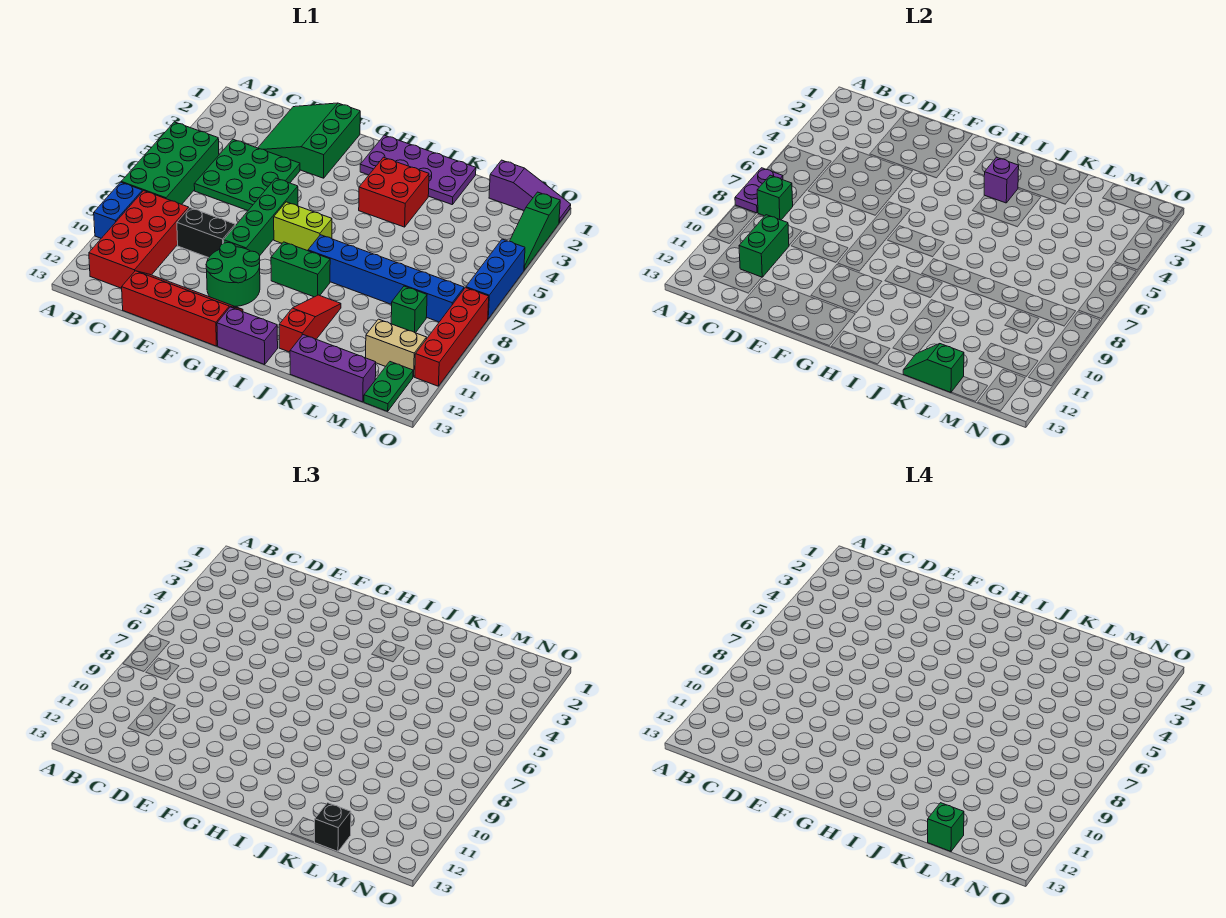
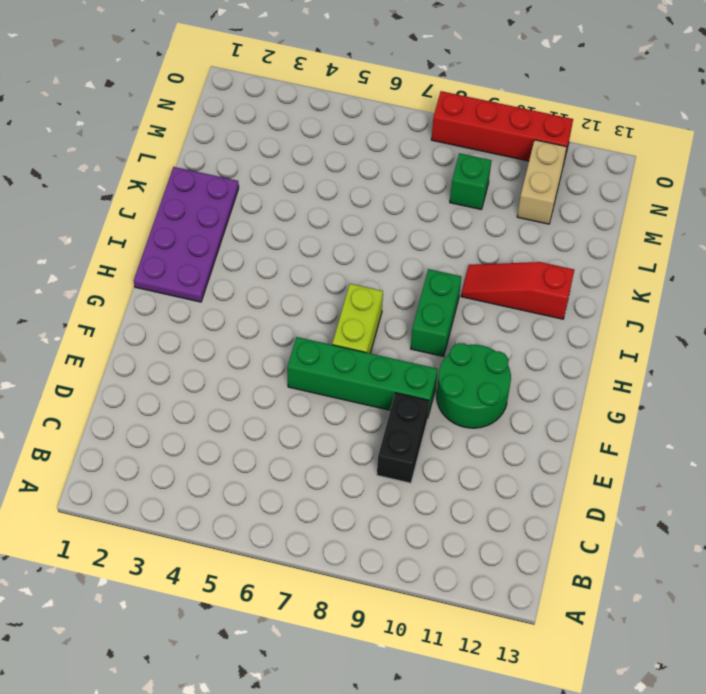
none -> green brick A5:B8 level 1
none -> blue brick A9:A10 level 1
none -> red brick B9:C12 level 1
none -> green plate C4:E6 level 1

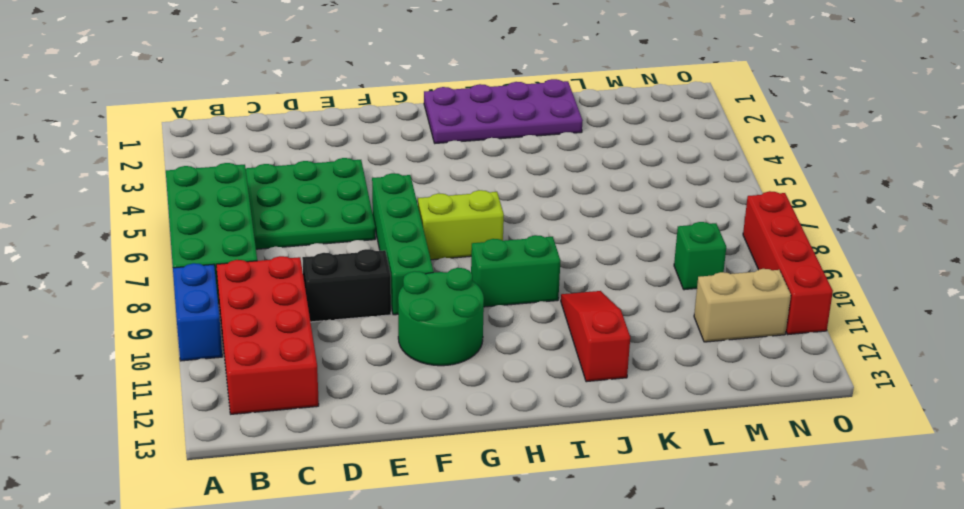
none -> green slope D1:F3 level 1 top F
none -> red slope D12:G13 level 1 top 13
none -> purple brick H13:I13 level 1
none -> red brick I3:J4 level 1

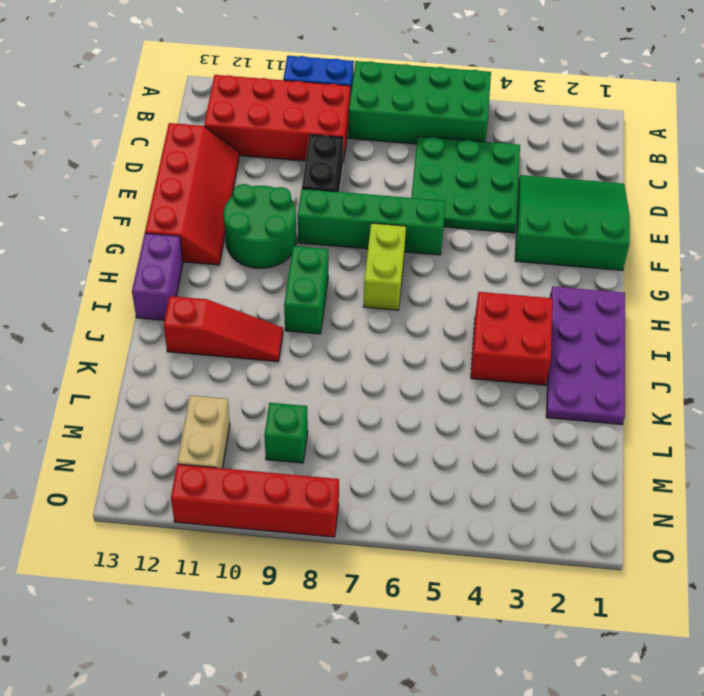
none -> blue brick I8:N8 level 1
none -> purple brick K13:M13 level 1
none -> purple slope M1:O1 level 1 top M
none -> green plate N12:N13 level 1

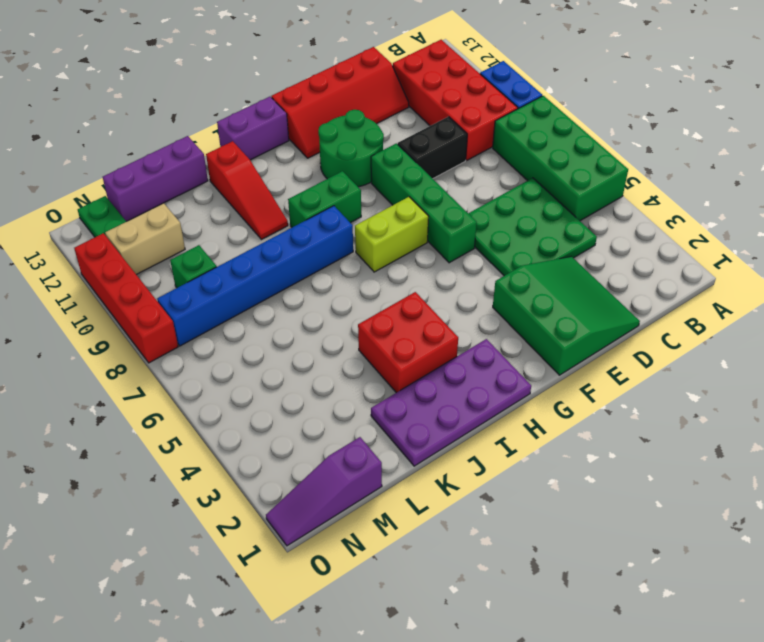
none -> green slope O2:O4 level 1 top 2
none -> blue brick O5:O7 level 1
none -> purple plate A7:A8 level 2
none -> green brick B8 level 2

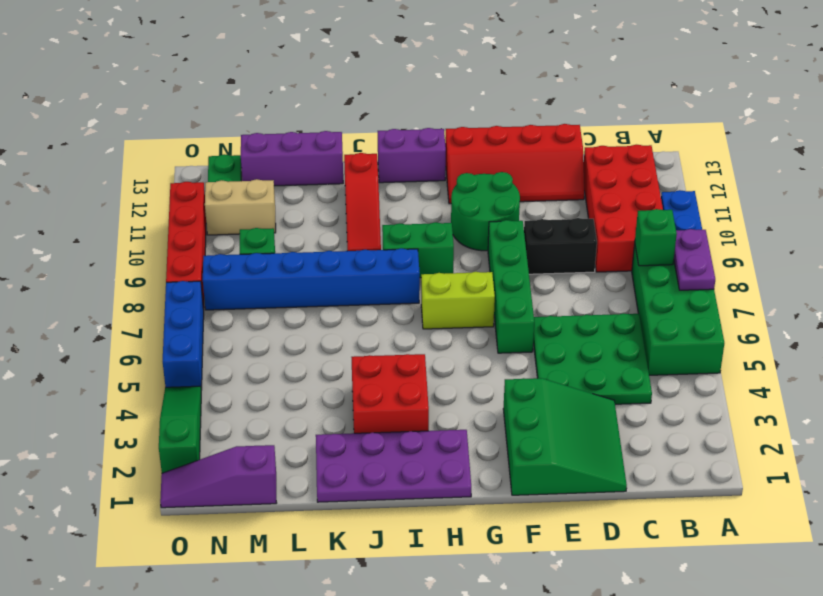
none -> green brick C10:C11 level 2
none -> purple brick I3 level 2
none -> green slope K13:L13 level 2 top L
none -> black brick L13 level 3

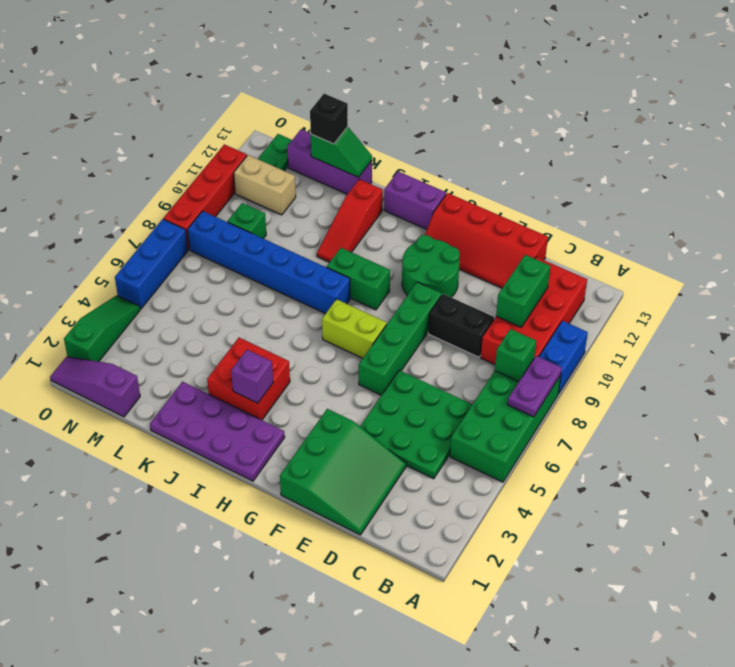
none -> green brick L13 level 4

